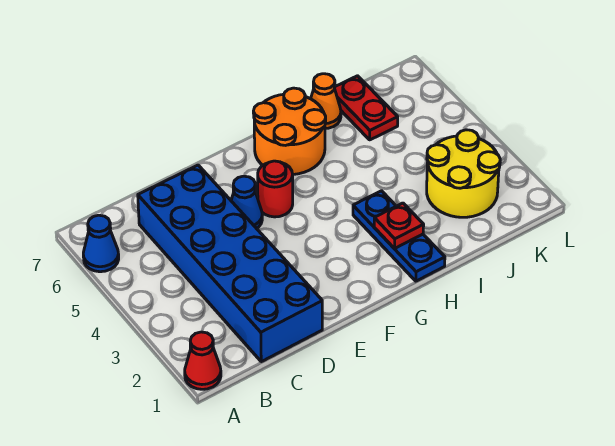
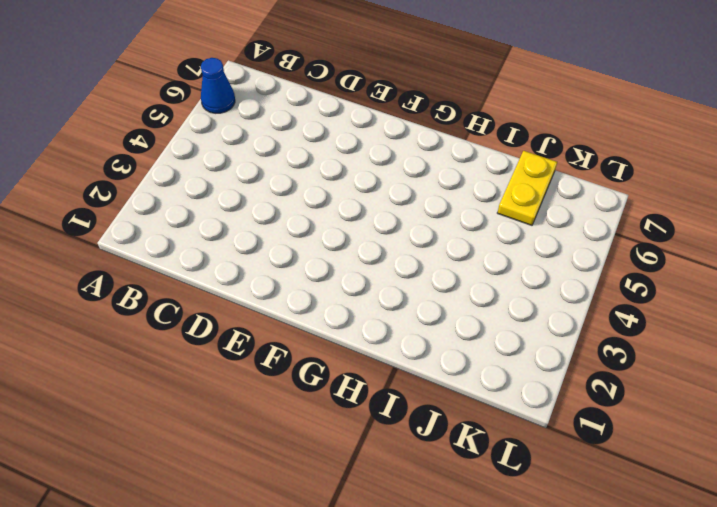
yellow plate J6:J7 level 1 -> red plate J6:J7 level 1
none -> red cone A1 level 1
none -> blue brick C1:D6 level 1

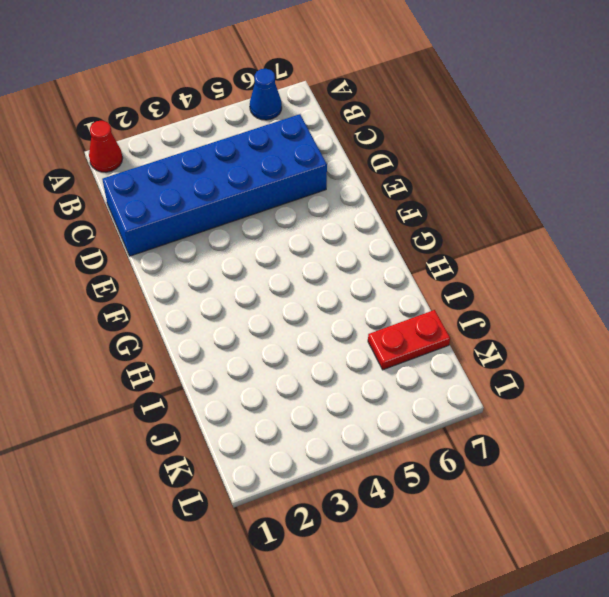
none -> blue cone E5 level 1
none -> red round brick F5 level 1

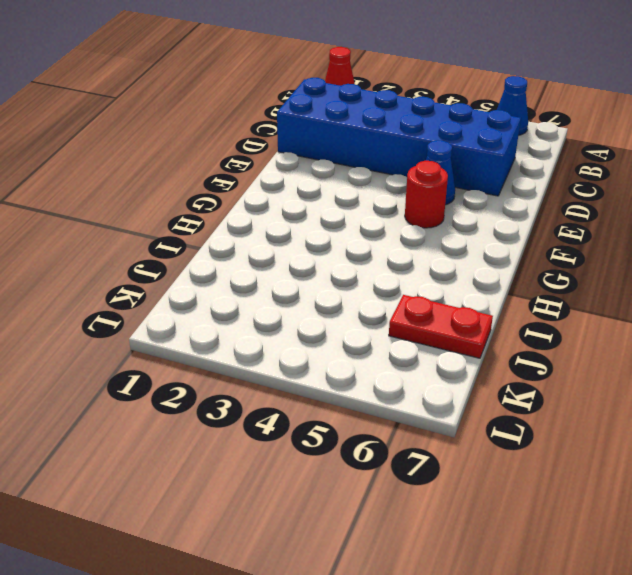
none -> orange round brick G6:H7 level 1
none -> blue plate H1:H3 level 1

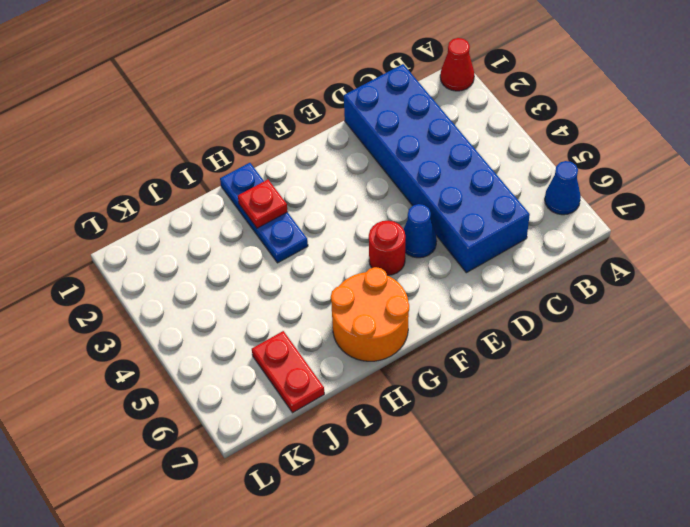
none -> orange cone I7 level 1
none -> yellow round brick J2:K3 level 1

